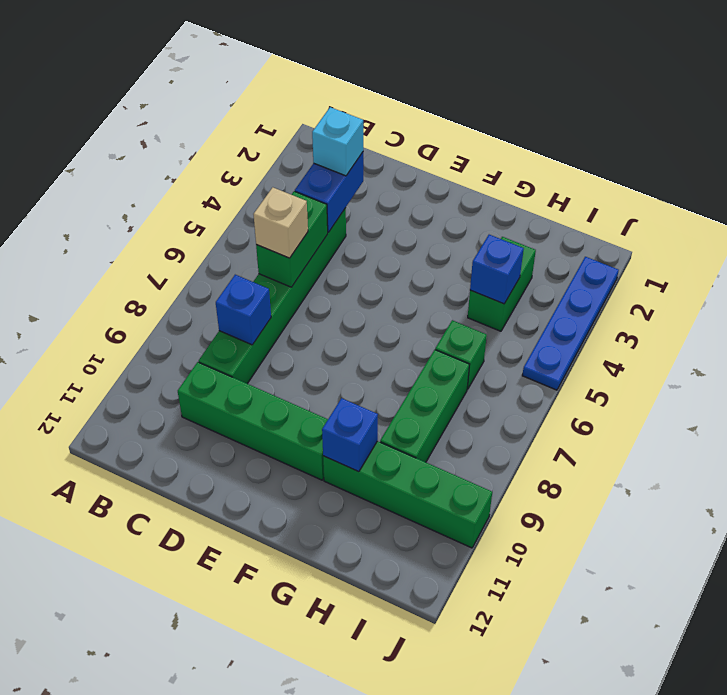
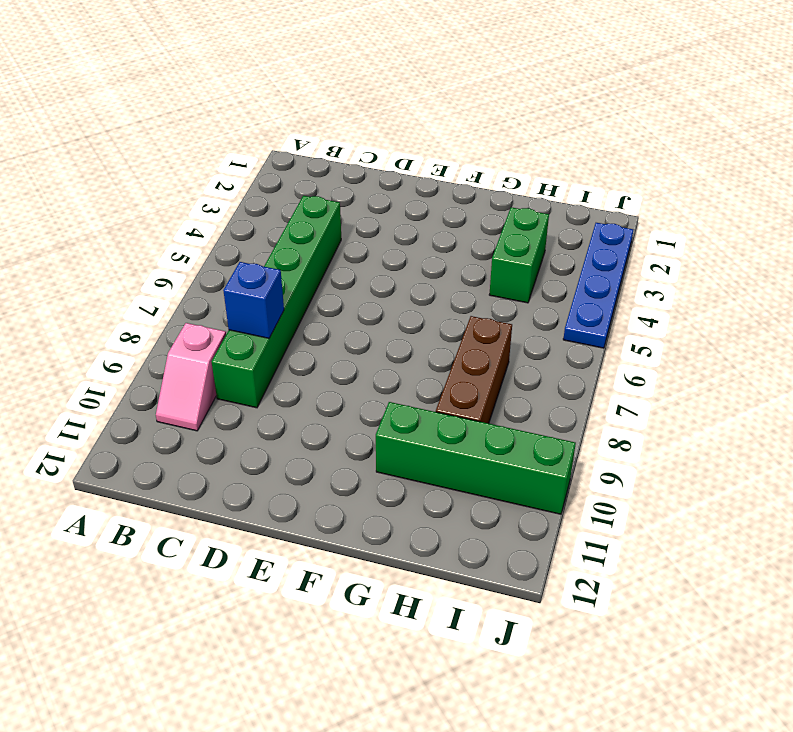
pink slope B9:B10 level 1 top 9 -> none
brown brick H7:H9 level 1 -> green brick H7:H9 level 1
none -> green brick C10:F10 level 1
none -> green brick H6 level 1
none -> blue brick C3:C4 level 2

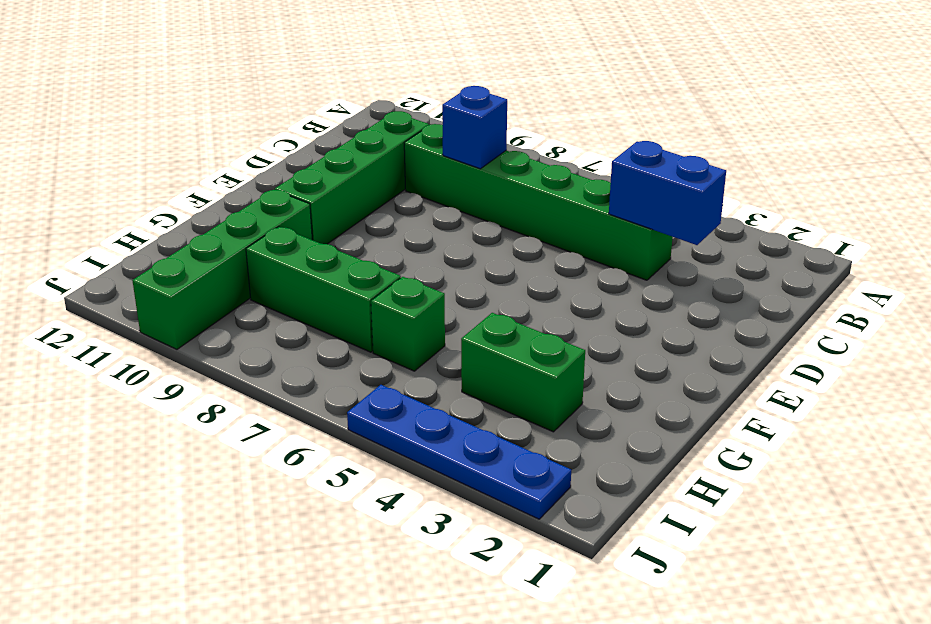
none -> green brick C5:C6 level 2
none -> blue brick G10 level 2
none -> blue brick H4 level 2

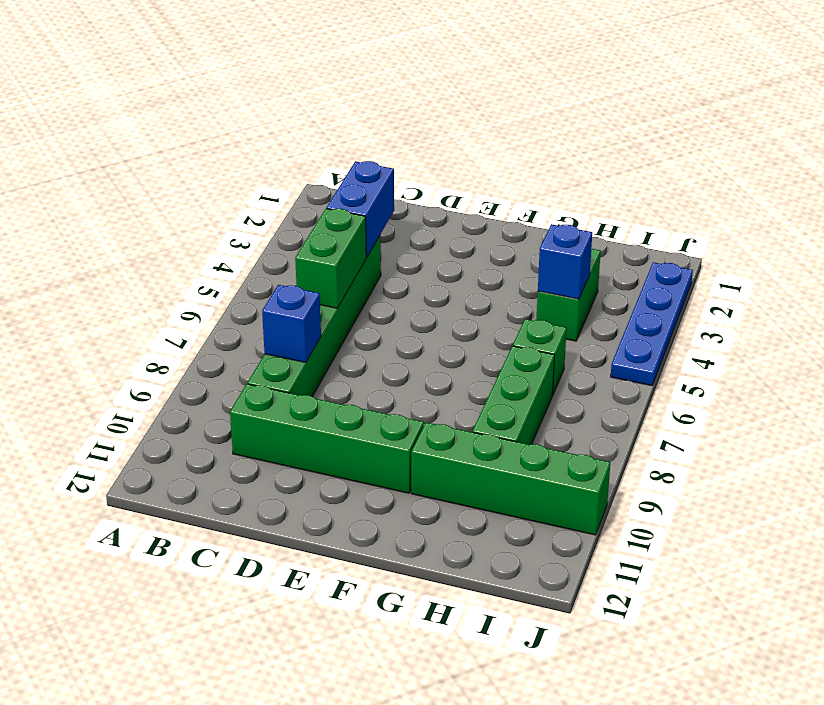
none -> blue brick G10 level 2
none -> cyan brick C3 level 3
none -> tan brick C6 level 3

